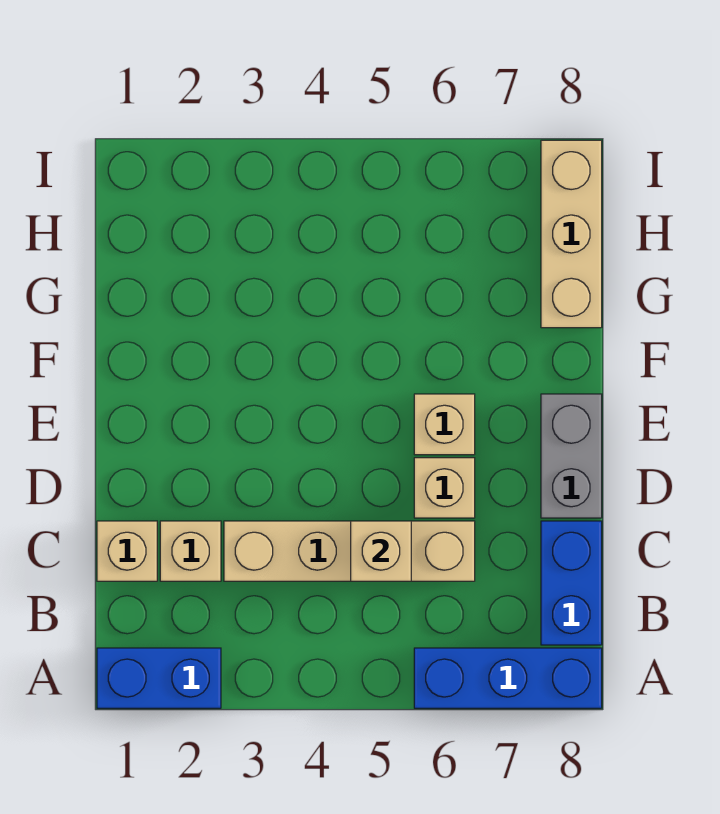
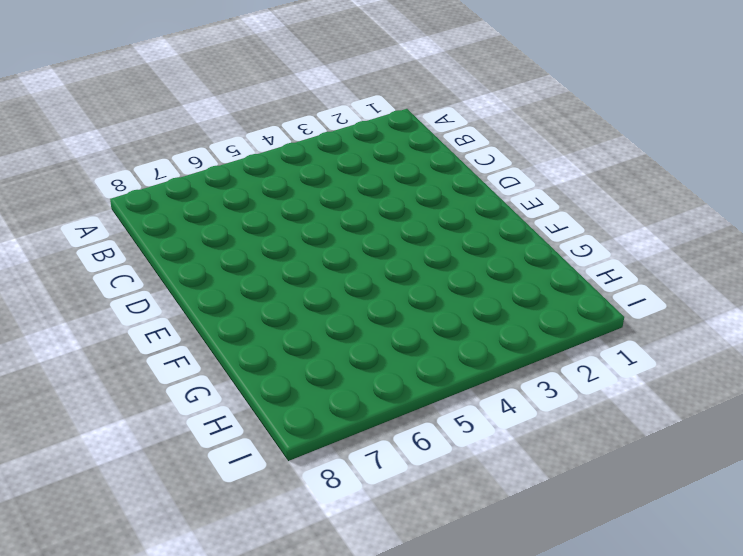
none -> blue brick A1:A2 level 1
none -> blue brick A6:A8 level 1

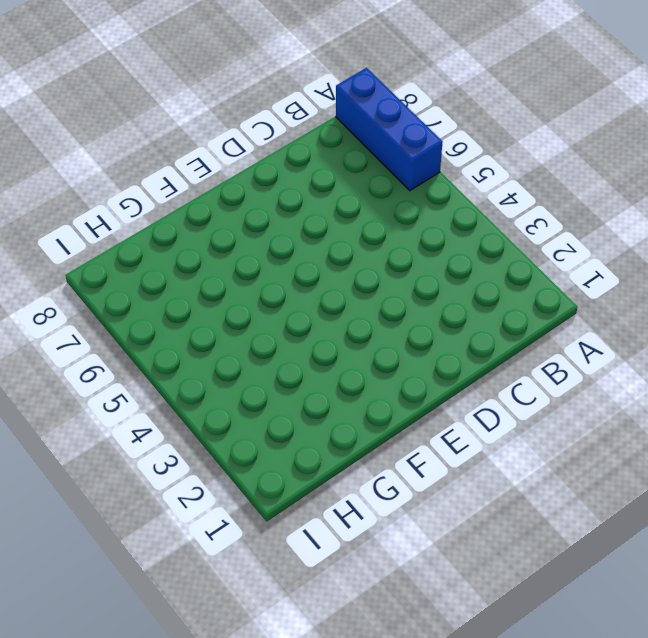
none -> blue brick A1:A2 level 1
none -> blue brick B8:C8 level 1

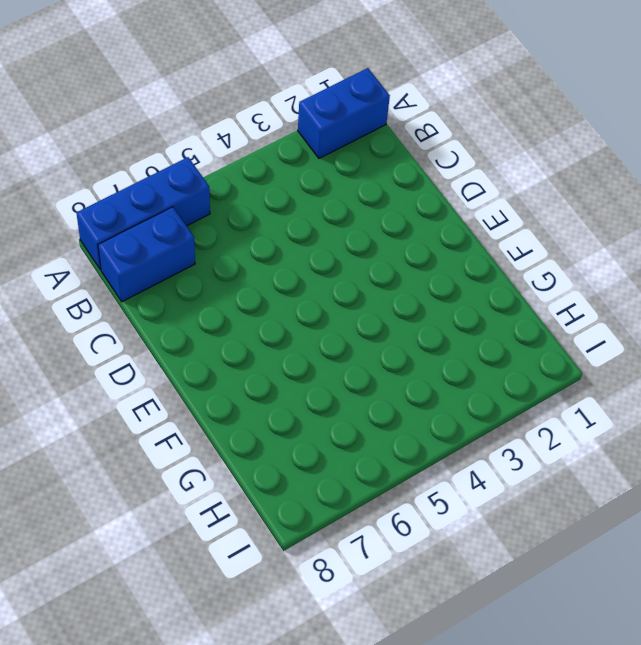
blue brick B7:B8 level 1 -> blue brick B8:C8 level 1
none -> tan brick C1 level 1
none -> tan brick C2 level 1

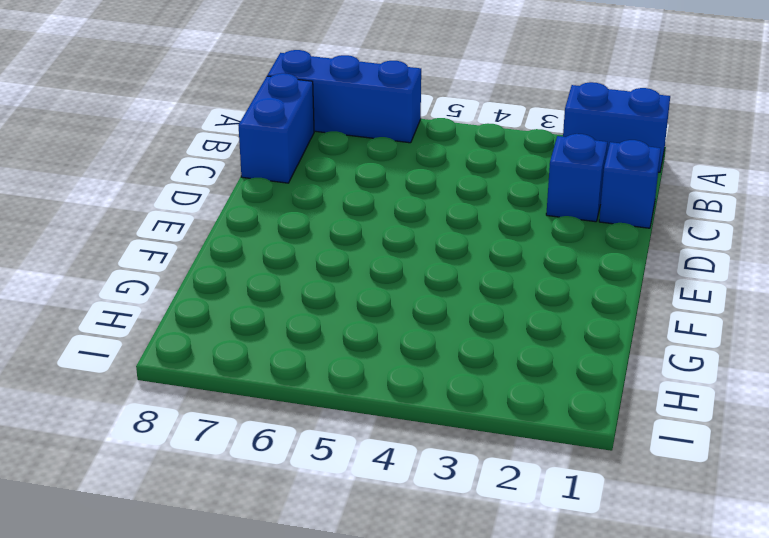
blue brick C1 level 1 -> tan brick C1 level 1
blue brick C2 level 1 -> tan brick C2 level 1
none -> tan brick C3:C6 level 1
none -> tan brick D6 level 1

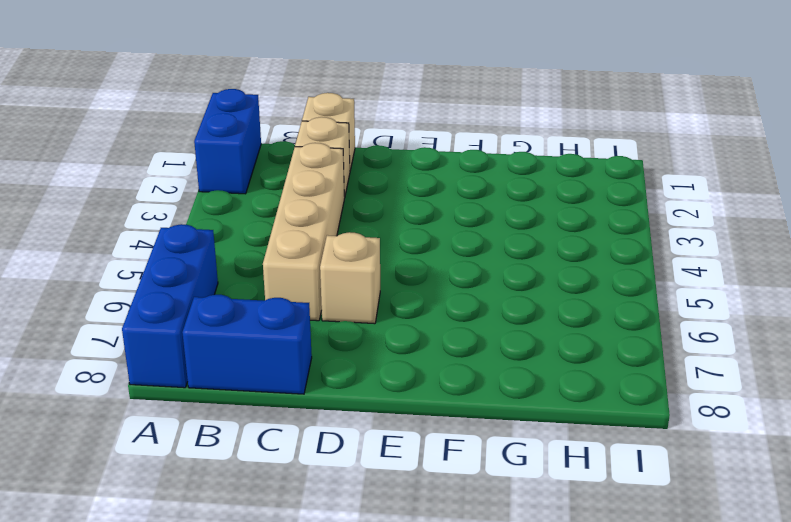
none -> grey brick D8:E8 level 1
none -> tan brick E6 level 1

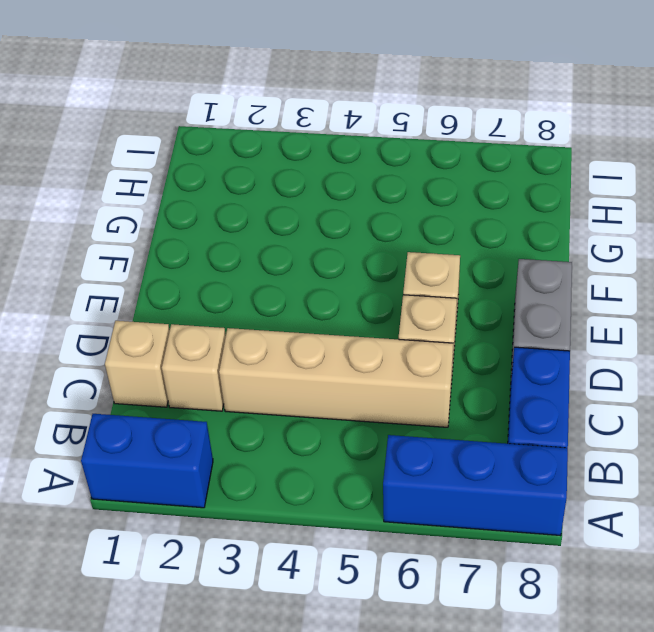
none -> tan brick G8:I8 level 1
none -> tan brick C5 level 2

